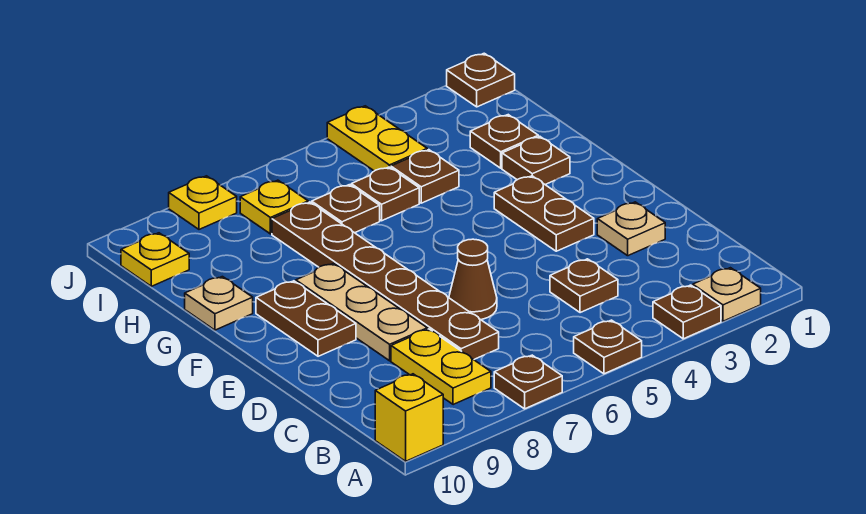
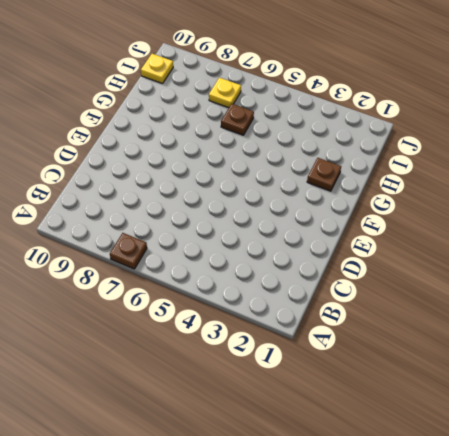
none -> tan plate A2 level 1
none -> brown plate A3 level 1
none -> brown plate A5 level 1

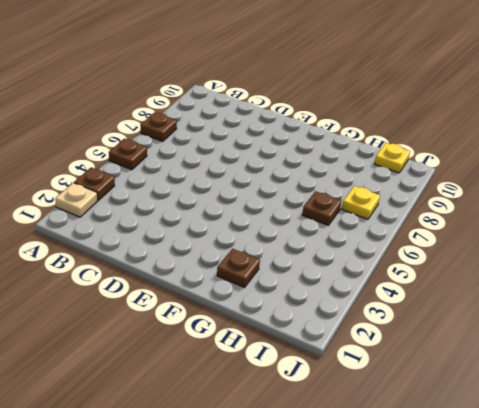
none -> yellow brick A10 level 1
none -> yellow plate B8:C8 level 1
none -> brown plate C4 level 1

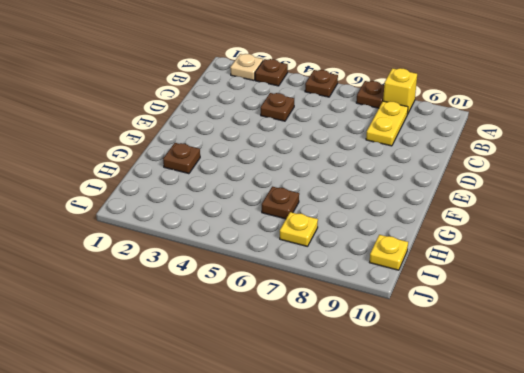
yellow brick A8 level 1 -> yellow brick A10 level 1
none -> brown plate C7:H7 level 1
none -> tan plate D2 level 1
none -> brown cone D6 level 1

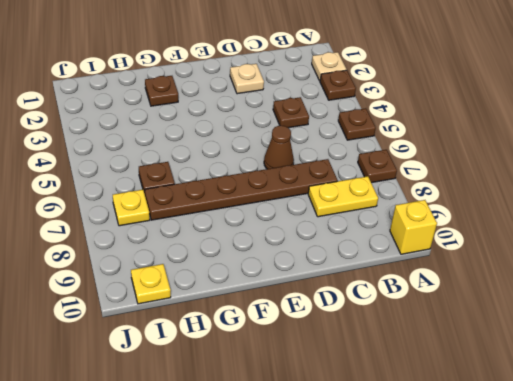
none -> tan plate D8:F8 level 1
none -> brown plate E3:F3 level 1
none -> brown plate E9:F9 level 1

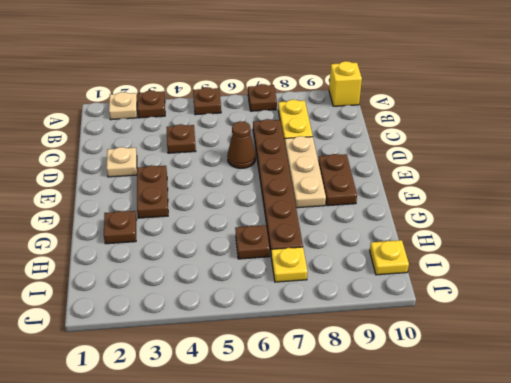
none -> tan plate G10 level 1
none -> brown plate H2 level 1
none -> brown plate H4 level 1

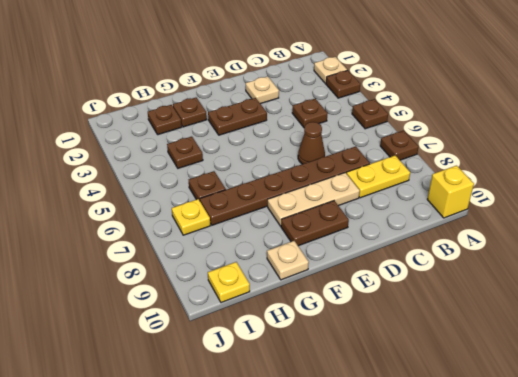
none -> brown plate H5 level 1
none -> yellow plate I4:J4 level 1
none -> brown plate J1 level 1

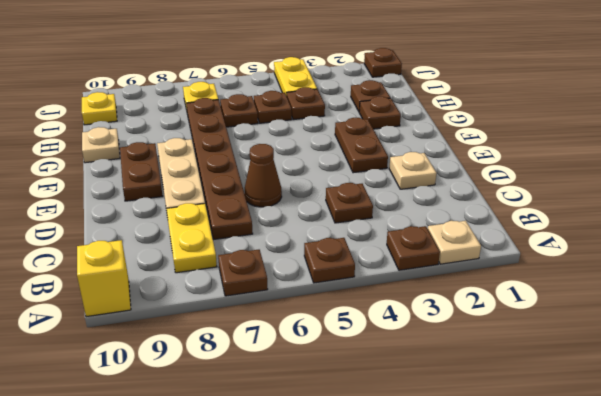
none -> yellow plate J8 level 1

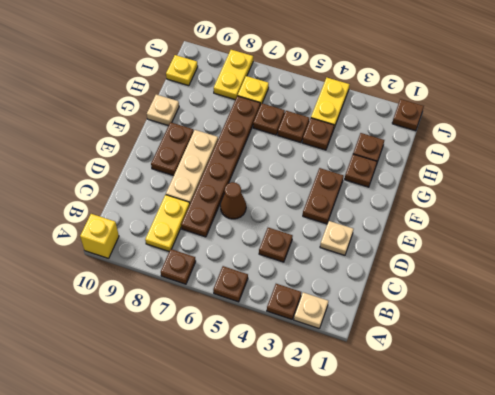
yellow plate I8:J8 level 1 -> yellow plate J8 level 1

